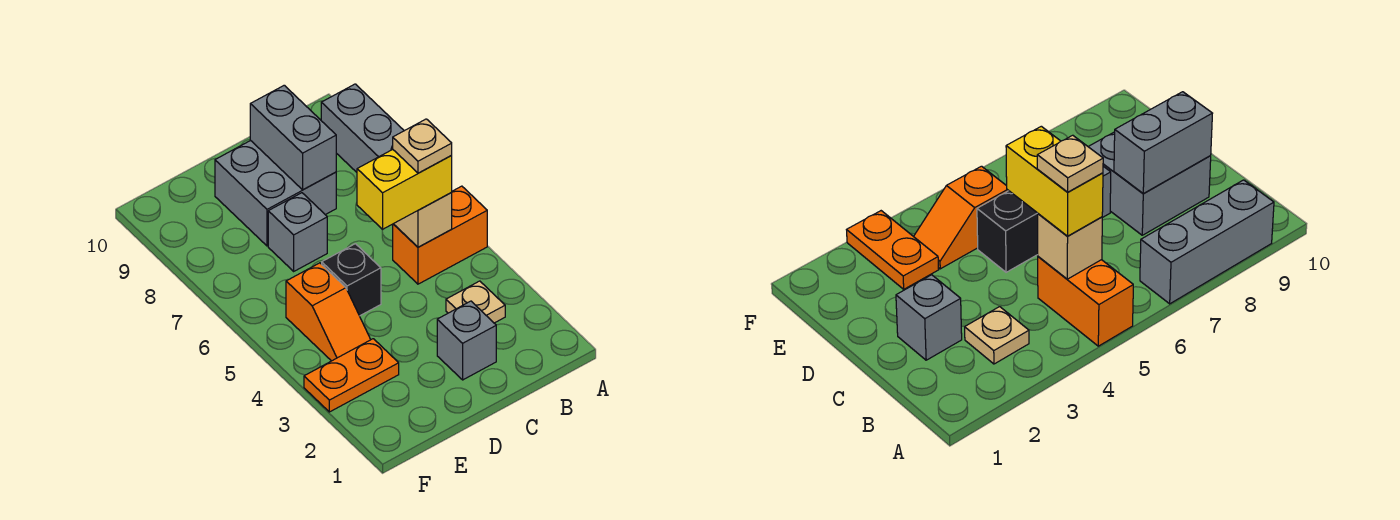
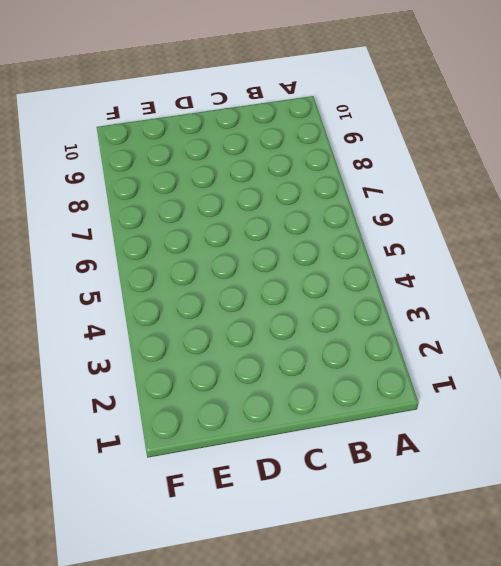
none -> orange brick A5:B5 level 1
none -> grey brick A7:A9 level 1
none -> tan plate B3 level 1

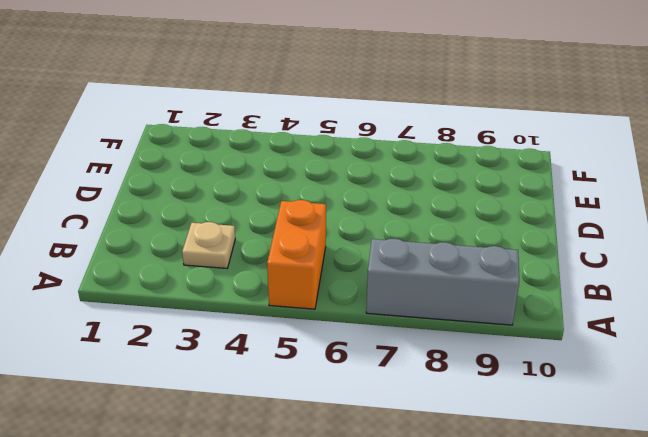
none -> grey brick C2 level 1
none -> grey brick C8:D9 level 1
none -> black brick D5 level 1

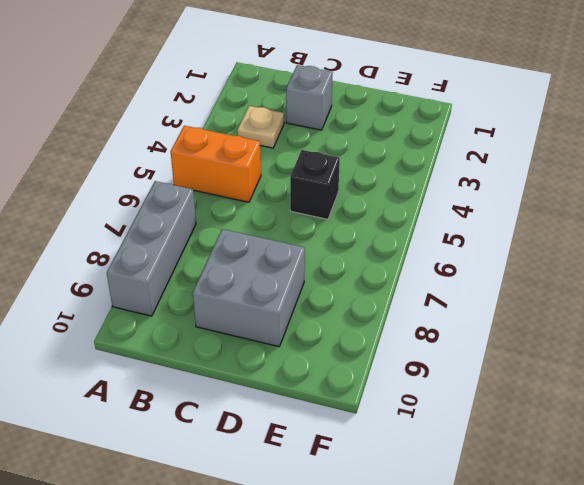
none -> grey brick D7 level 1
none -> orange plate E3:F3 level 1
none -> orange slope E4:E5 level 1 top 5

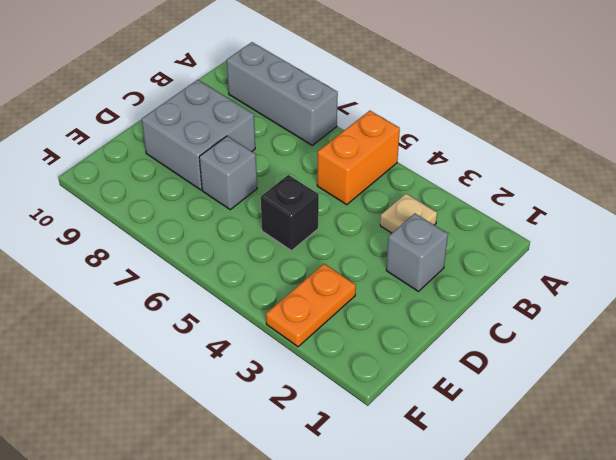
none -> orange slope E4:E5 level 1 top 5
none -> tan brick B5 level 2
none -> grey brick C8:C9 level 2

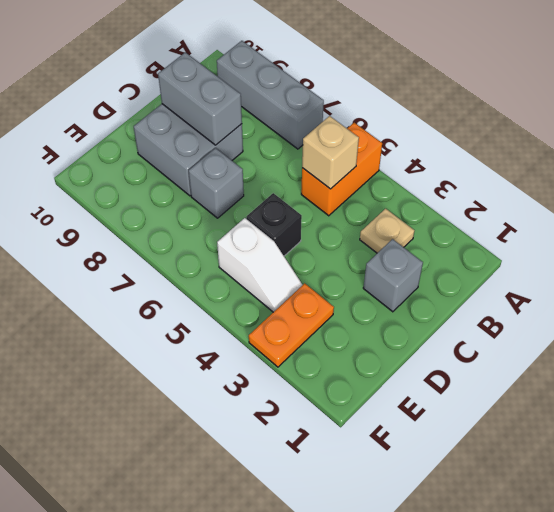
white slope E4:E5 level 1 top 5 -> orange slope E4:E5 level 1 top 5
none -> yellow brick B5:C5 level 3
none -> tan plate B5 level 4

